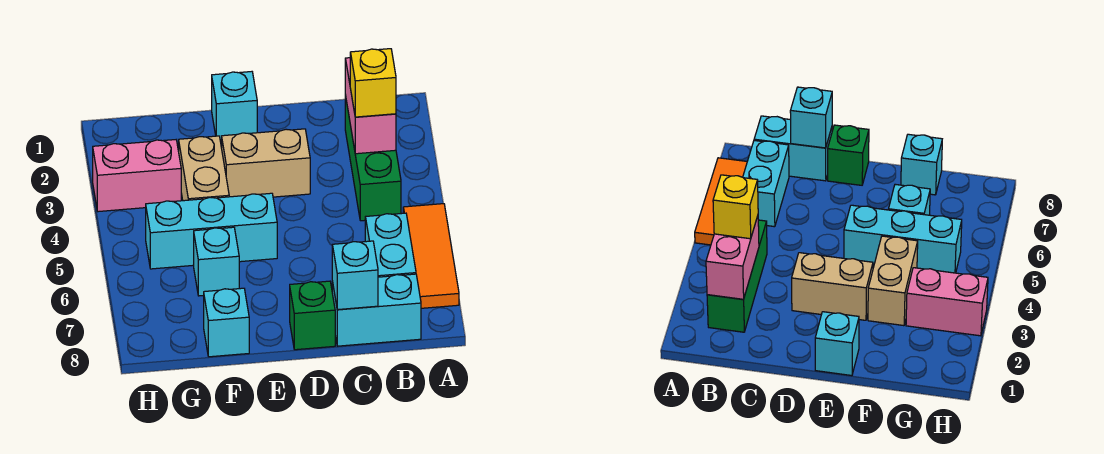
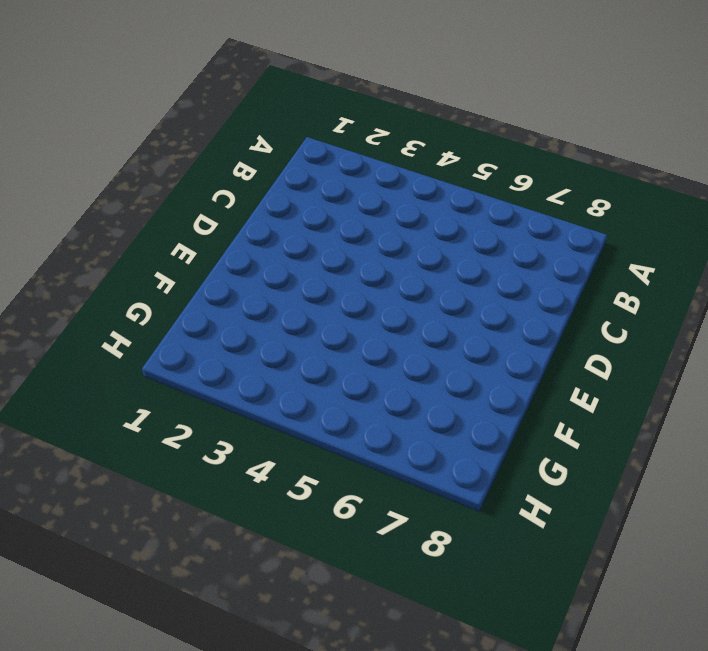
none -> orange tile A5:A7 level 1
none -> green brick B2:B4 level 1
none -> cyan brick B6:B7 level 1

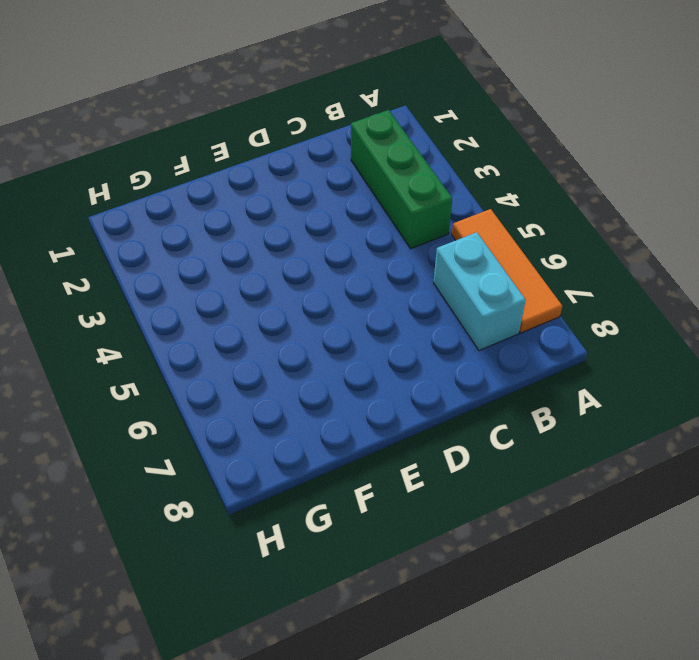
none -> cyan brick B8:C8 level 1
none -> tan brick D3:E3 level 1
none -> green brick D8 level 1

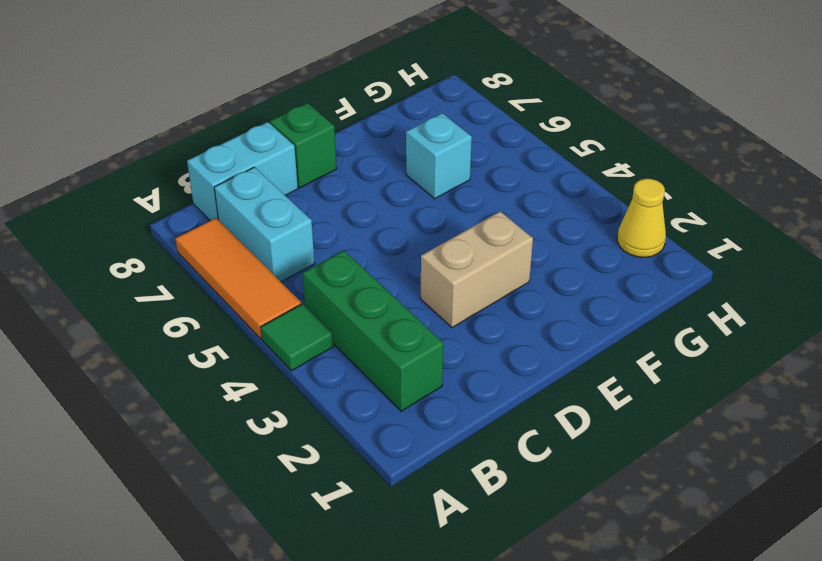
green tile A4 level 1 -> none
yellow cone H2 level 1 -> none
none -> cyan brick E1 level 1
none -> cyan brick E5:G5 level 1
none -> tan brick F3:F4 level 1

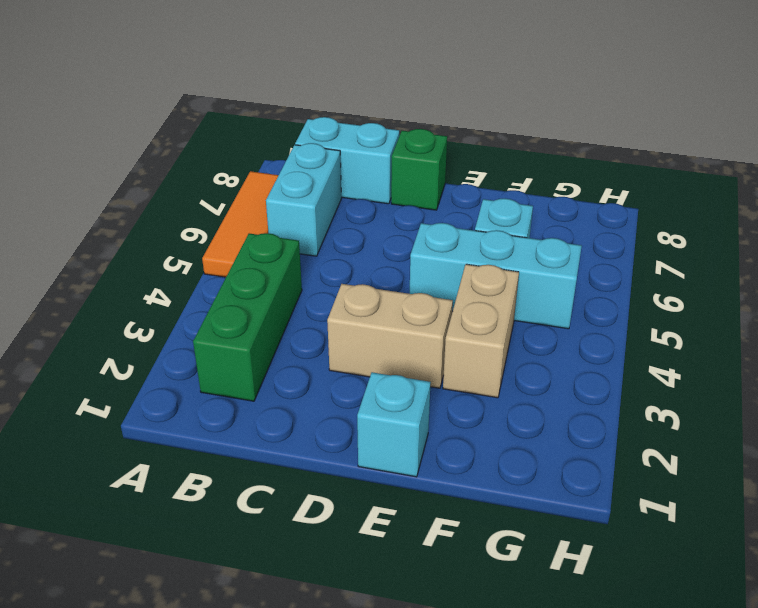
none -> cyan brick F8 level 1
none -> pink brick G3:H3 level 1
none -> pink brick B2:B3 level 2

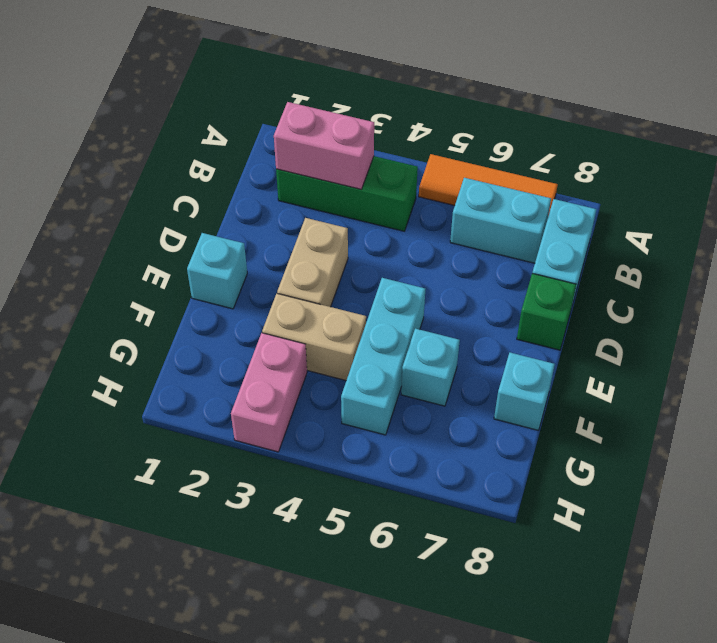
none -> cyan brick C8 level 2
none -> yellow brick B3 level 3

